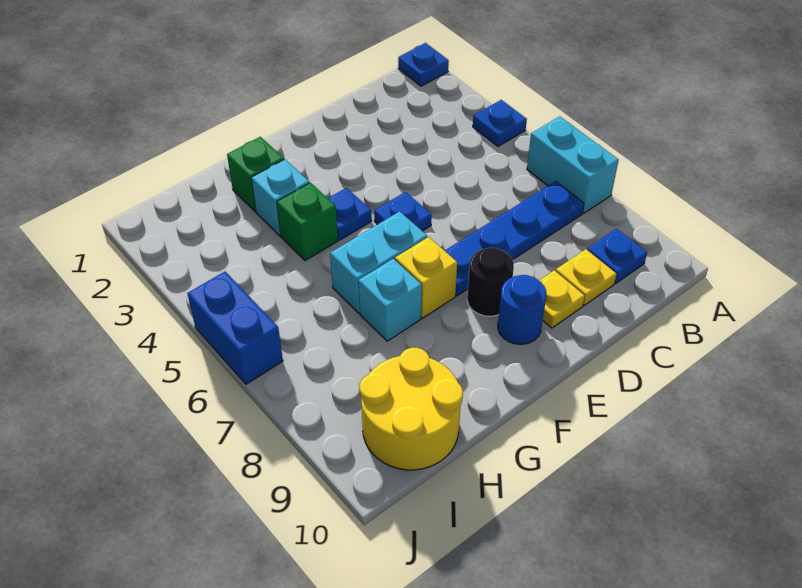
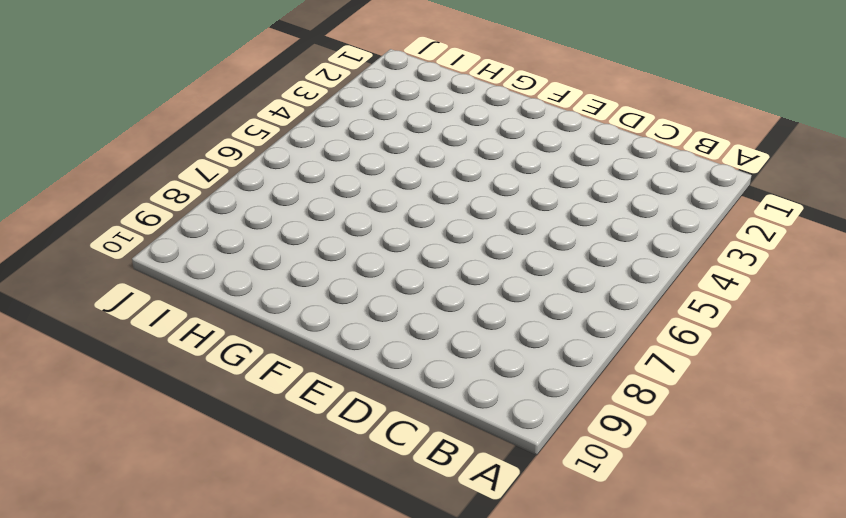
none -> blue plate A1 level 1
none -> blue plate A4 level 1
none -> cyan brick A6:A7 level 1

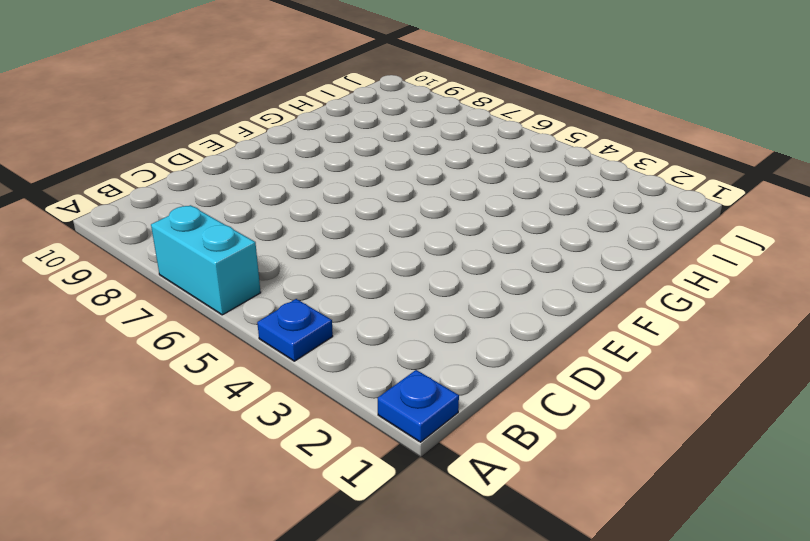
none -> blue plate B7:E7 level 1
none -> blue plate B9 level 1
none -> yellow plate C9 level 1

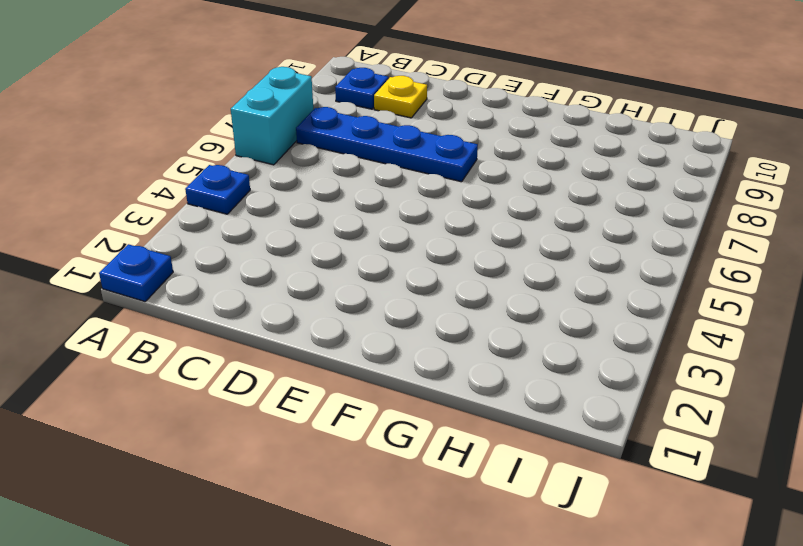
none -> yellow plate D9 level 1
none -> blue plate E5 level 1
none -> black round brick E8 level 1

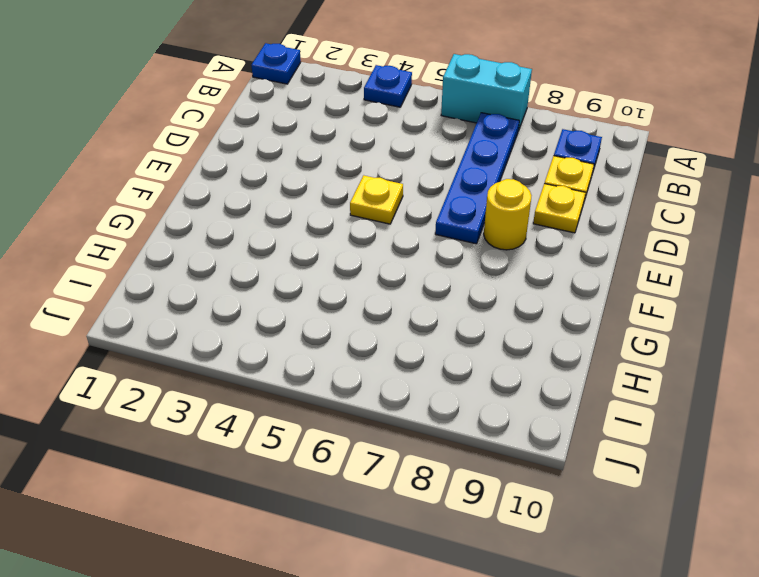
yellow plate E5 level 1 -> blue plate E5 level 1
yellow round brick E8 level 1 -> black round brick E8 level 1
none -> blue round brick E9 level 1
none -> blue plate F4 level 1
none -> cyan brick F6:G6 level 1

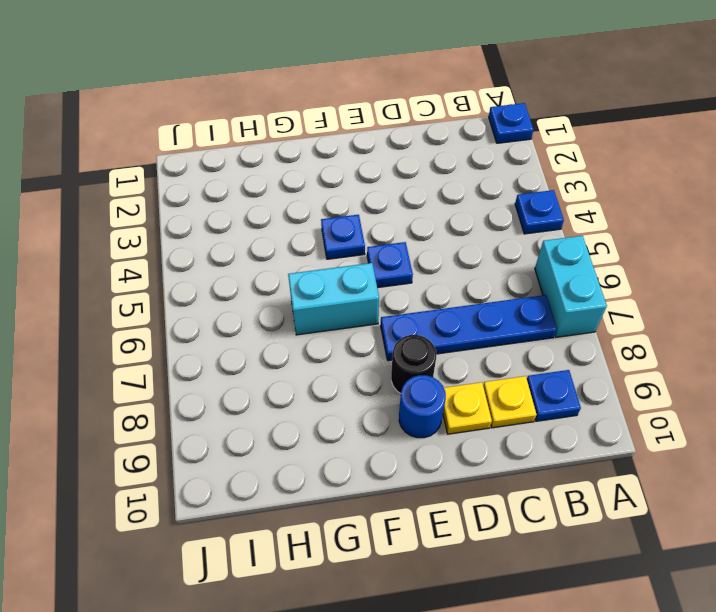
none -> yellow brick F7 level 1
none -> green brick G2 level 1
none -> cyan brick G3 level 1

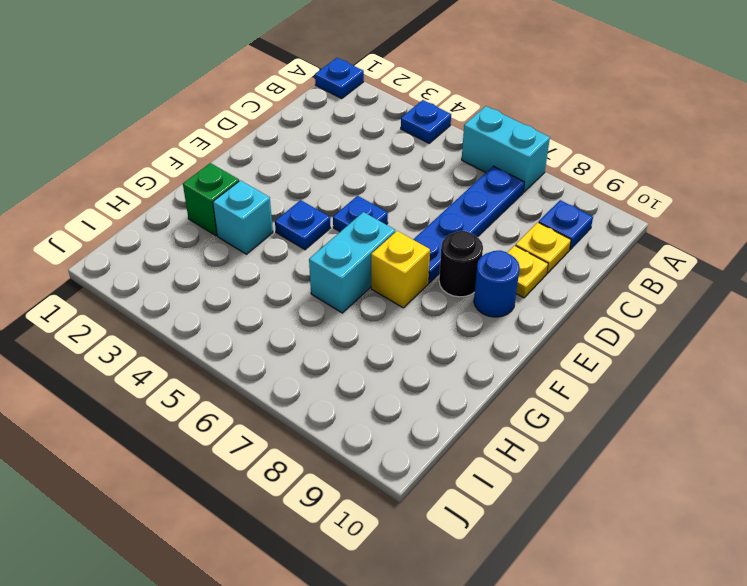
none -> green brick G4 level 1
none -> cyan brick G7 level 1
none -> yellow round brick H9:I10 level 1

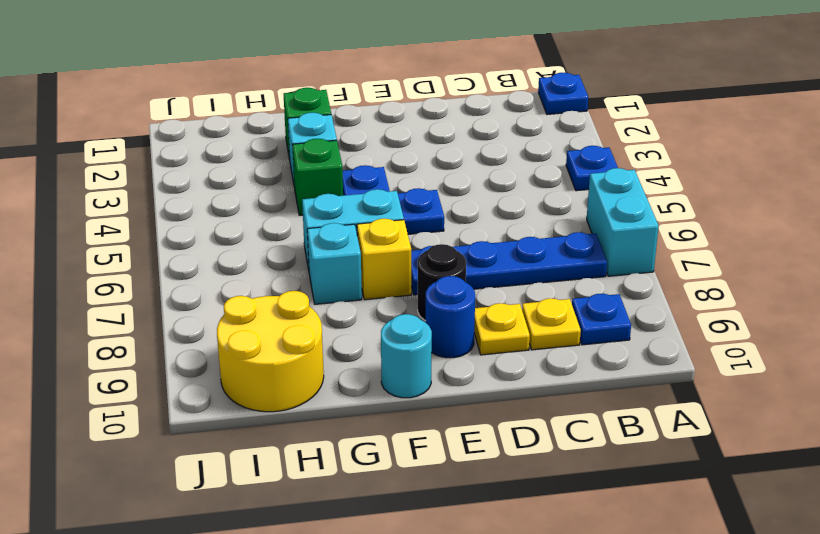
cyan round brick F10 level 1 -> none
none -> blue brick J5:J6 level 1

